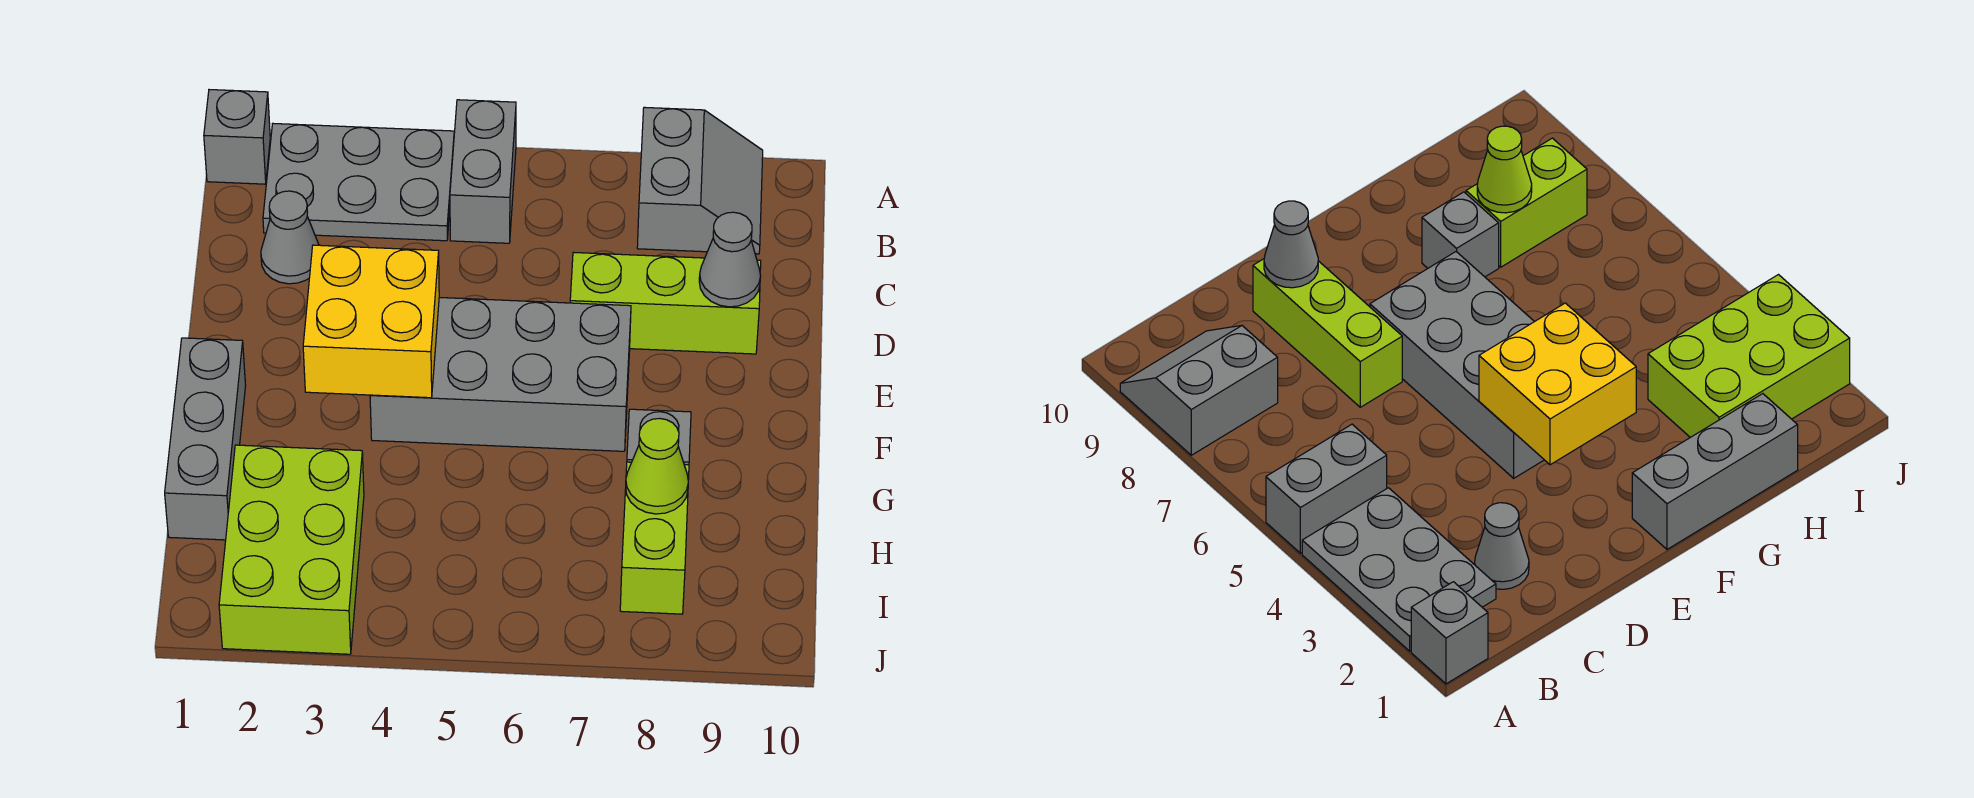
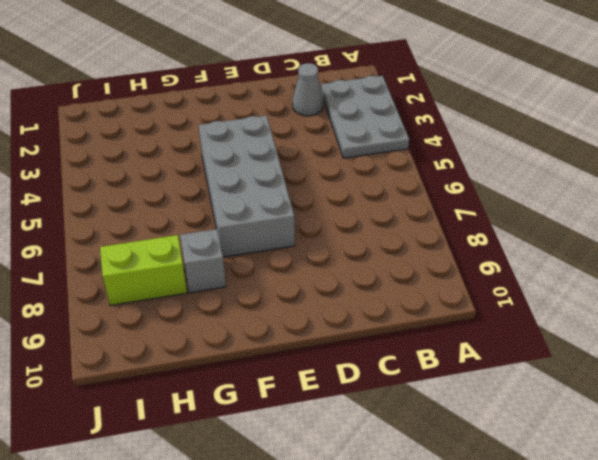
none -> grey brick A1 level 1
none -> grey brick A5:B5 level 1
none -> grey slope A8:B9 level 1 top 8

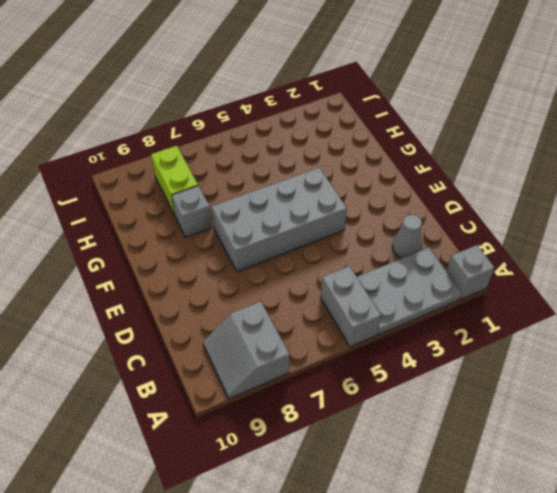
none -> lime brick D7:D9 level 1
none -> grey brick F1:H1 level 1
none -> lime brick H2:J3 level 1

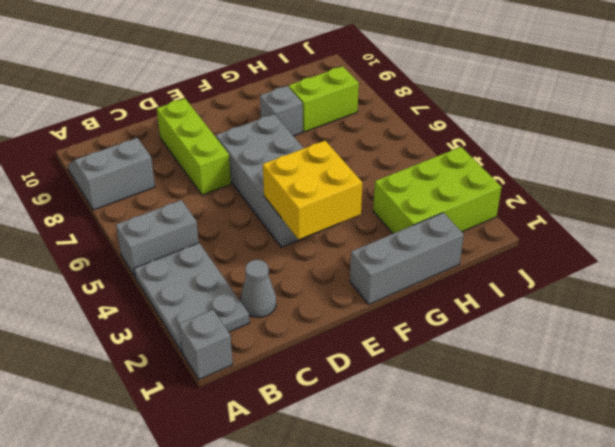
none -> grey cone D9 level 2
none -> lime cone H8 level 2

